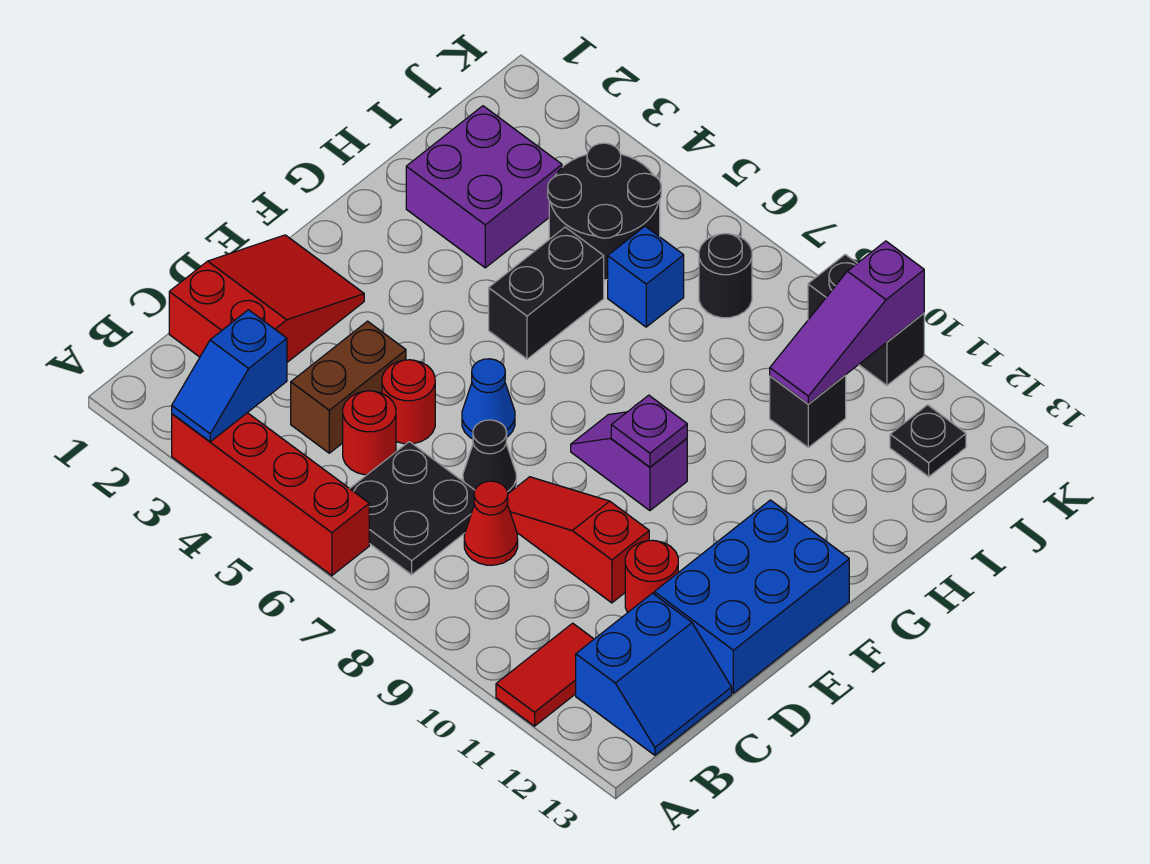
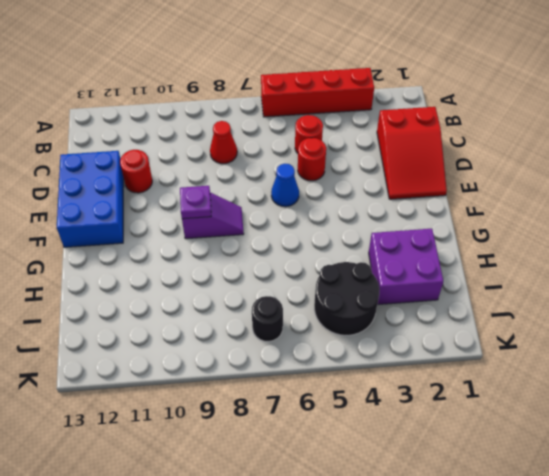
none -> red tile A11:B11 level 1
none -> black plate B6:C7 level 1
none -> blue slope B12:C13 level 1 top 12

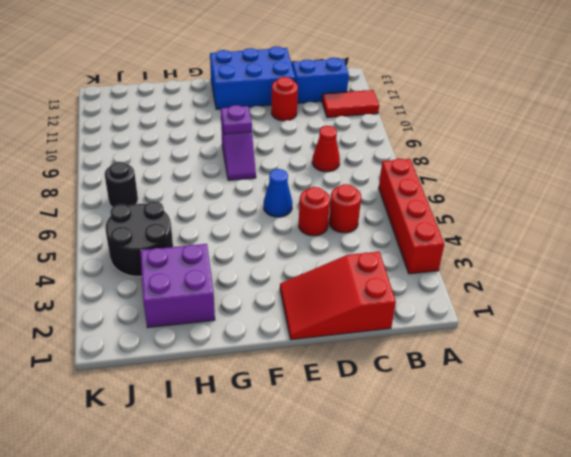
none -> black plate B6:C7 level 1
none -> brown brick C4:D4 level 1
none -> black cone D7 level 1

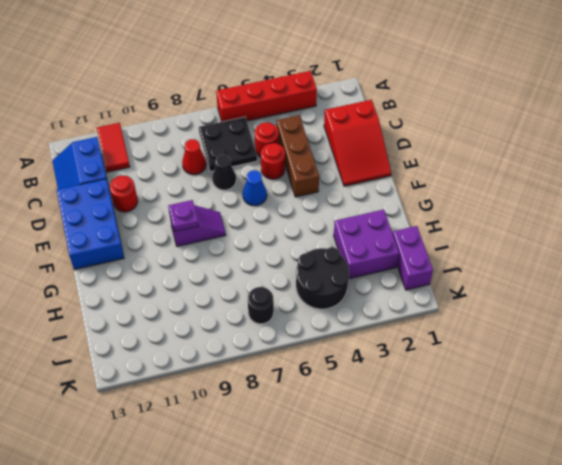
brown brick C4:E4 level 1 -> brown brick C4:D4 level 1
purple brick I1:J1 level 1 -> none
none -> red slope D8:D10 level 1 top 10
none -> black brick G5:H5 level 1
none -> blue brick I6 level 1

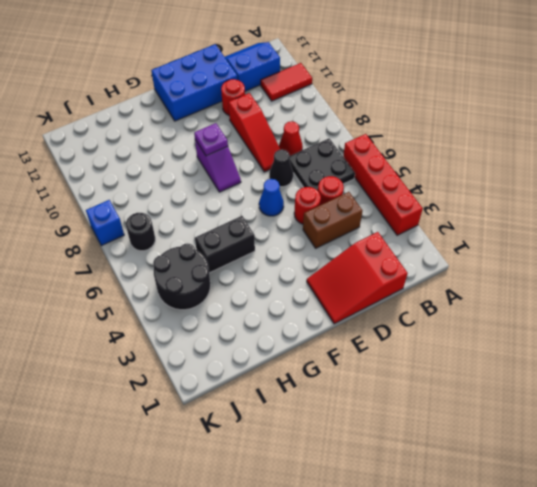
blue brick K8 level 1 -> blue brick I6 level 1
none -> purple brick H2:I3 level 1
none -> black brick I10 level 1
none -> black plate J12 level 1

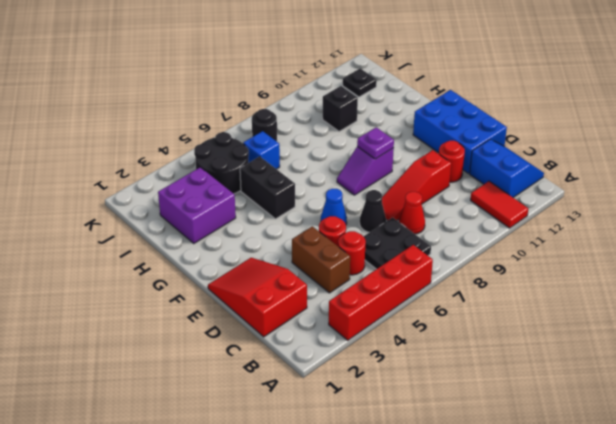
none -> black brick K9:K10 level 1
none -> blue slope A3:B3 level 2 top B
none -> purple slope I10:K10 level 2 top K

